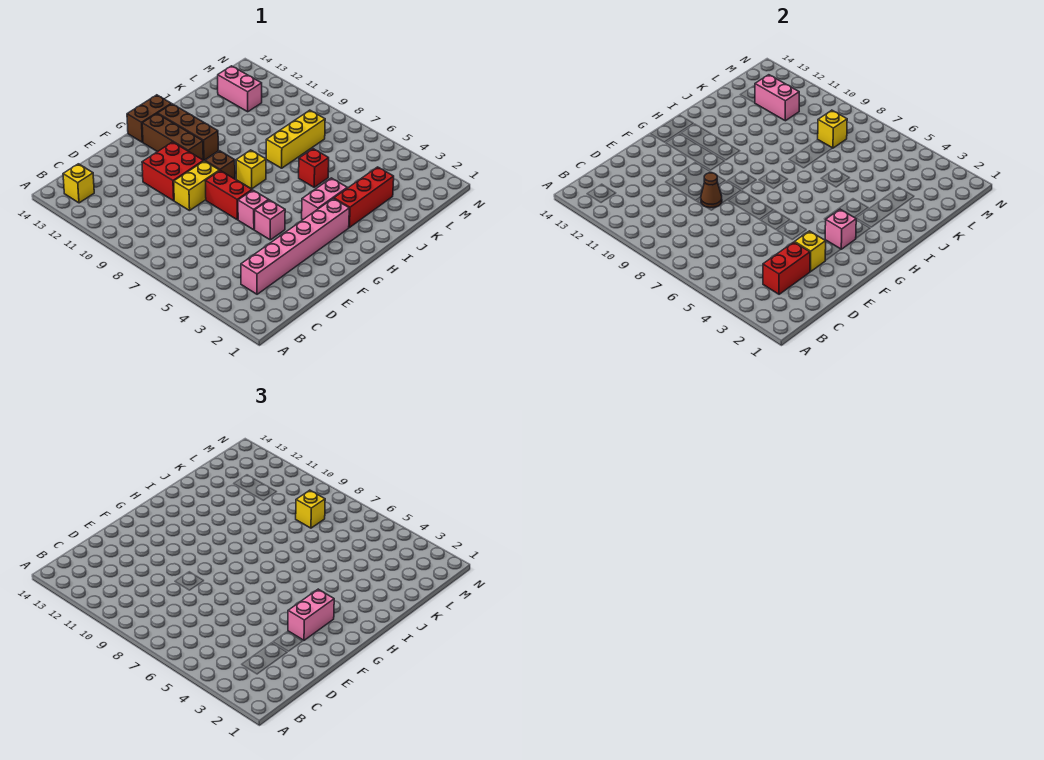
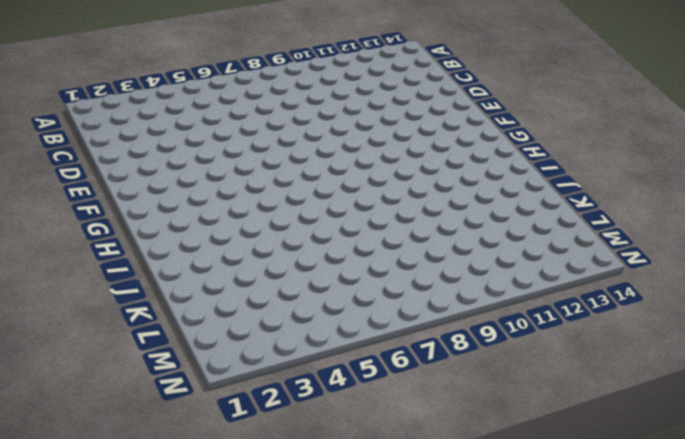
none -> yellow brick B13 level 1
none -> pink brick C3:H3 level 1
none -> yellow brick E9:F9 level 1

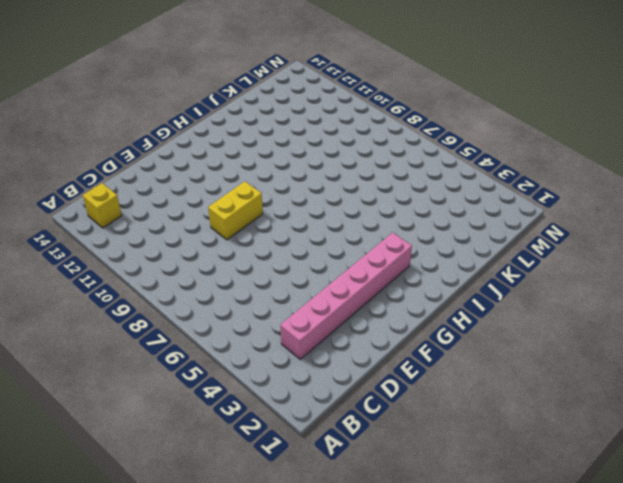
none -> red brick E10:F11 level 1
none -> pink brick F5 level 1
none -> pink brick F6 level 1

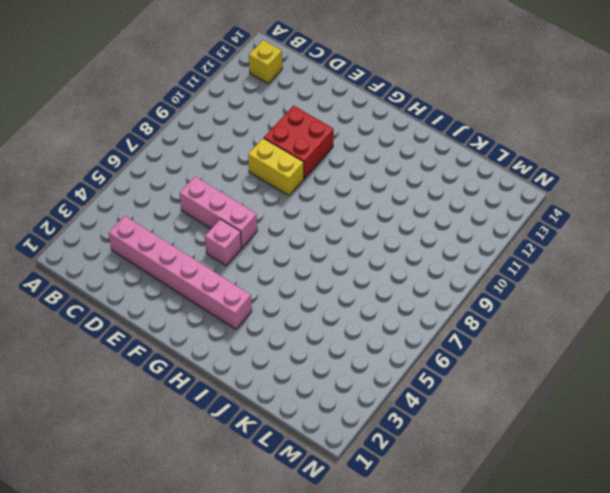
pink brick D6:F6 level 1 -> pink brick F6 level 1
none -> red brick F7:F8 level 1
none -> brown brick G9 level 1
none -> brown brick G11:G13 level 1

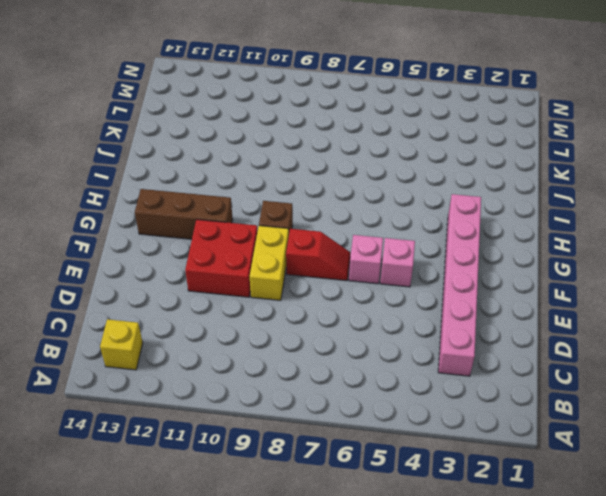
red slope F7:F8 level 1 top 8 -> red brick F7:F8 level 1
none -> brown brick G14:H14 level 1
none -> pink brick H4:I4 level 1
none -> yellow brick H8 level 1

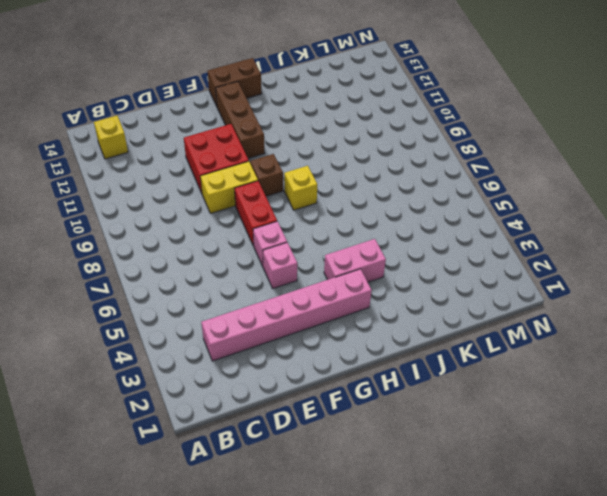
none -> brown brick H11:H13 level 1
none -> red brick I3:K3 level 1
none -> red brick J6 level 1

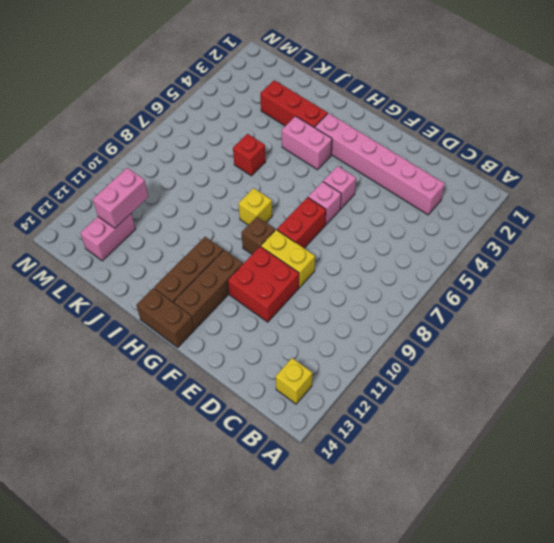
none -> yellow brick J8:L8 level 1
none -> red brick C3:D3 level 2
none -> yellow brick E3 level 2

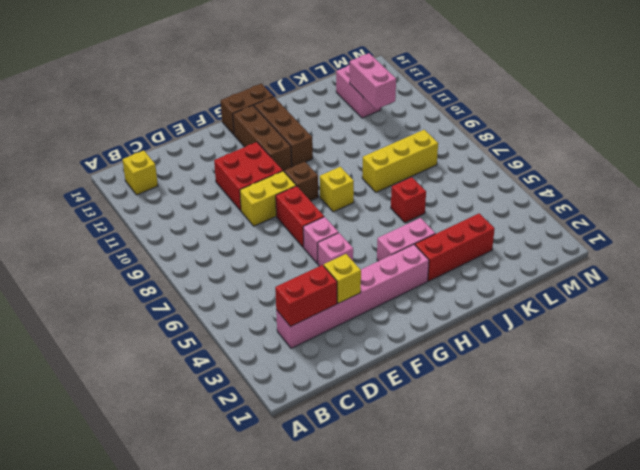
none -> brown cone E9 level 2
none -> pink brick G3 level 2
none -> yellow brick L8 level 2

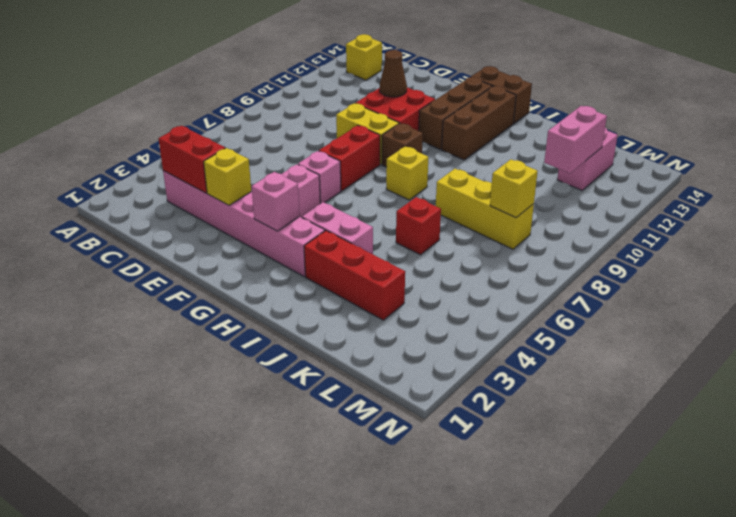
brown cone E11 level 2 -> brown cone E9 level 2
none -> pink brick F3:G3 level 3
none -> yellow brick L8 level 3

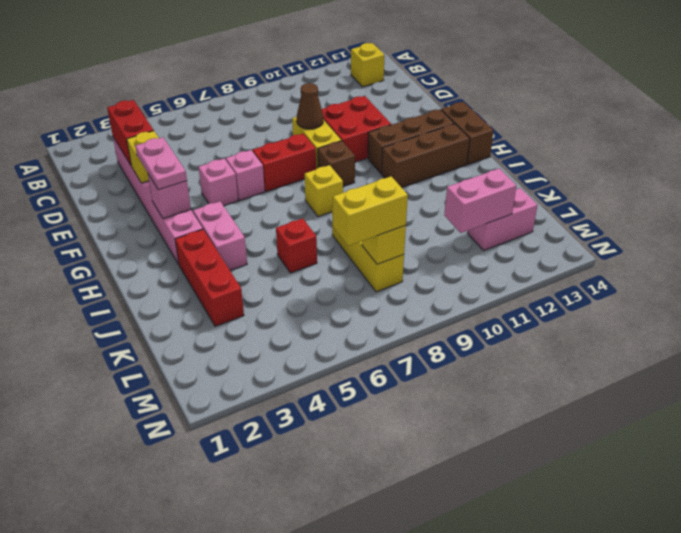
pink plate F3:G3 level 3 -> pink brick F3:G3 level 3
yellow brick L7:L8 level 3 -> yellow brick L8 level 3

